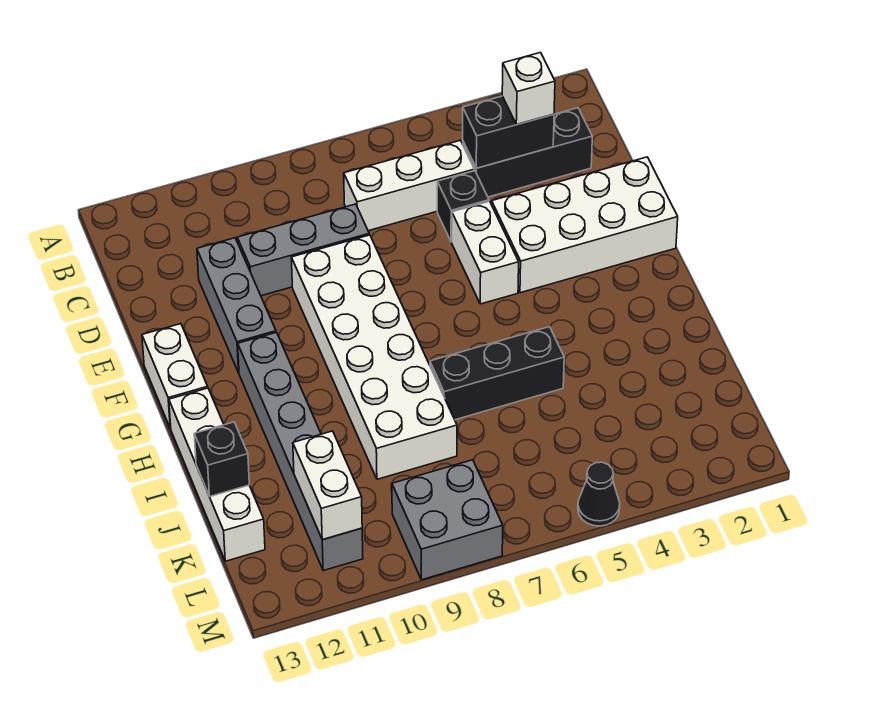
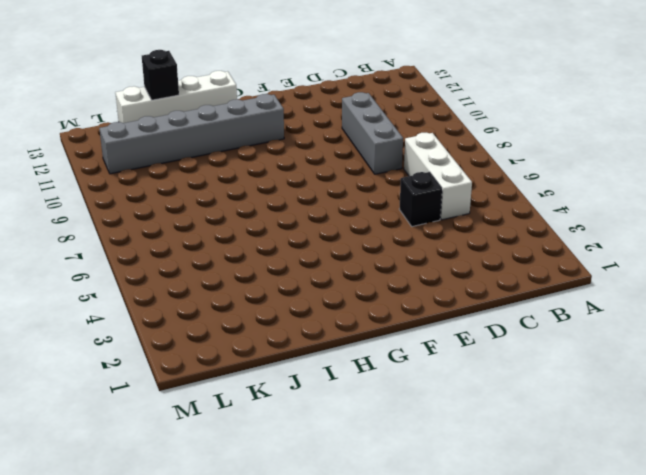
none -> black brick C2:C4 level 1
none -> grey brick D11:F11 level 1
none -> white brick E1:F4 level 1

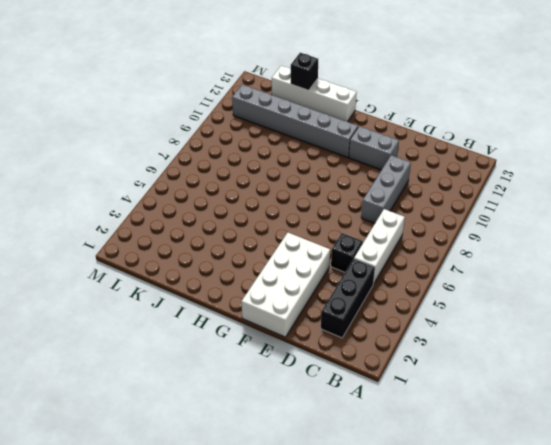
grey brick E11:F11 level 1 -> grey brick D11:F11 level 1
none -> white brick E5:F5 level 1
none -> white brick E8:J9 level 1
none -> white brick F13:G13 level 1

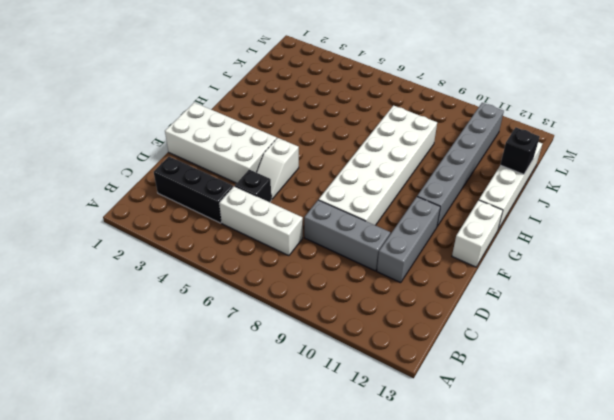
white slope E5:F5 level 1 top F -> white brick E5:F5 level 1
none -> black brick I5:I7 level 1
none -> grey brick L8:M9 level 1
none -> black cone M5 level 1

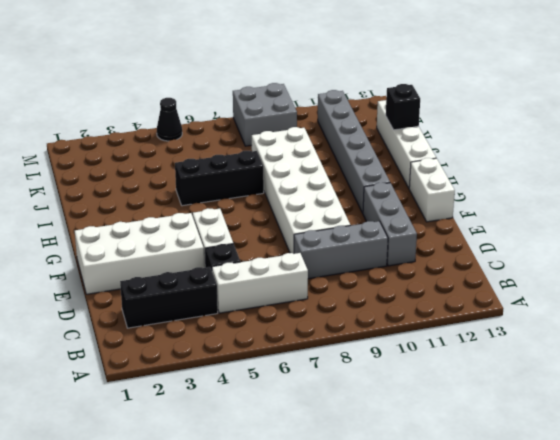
none -> black brick C3:C4 level 2
none -> white brick K11:L11 level 2
none -> white brick C3 level 3

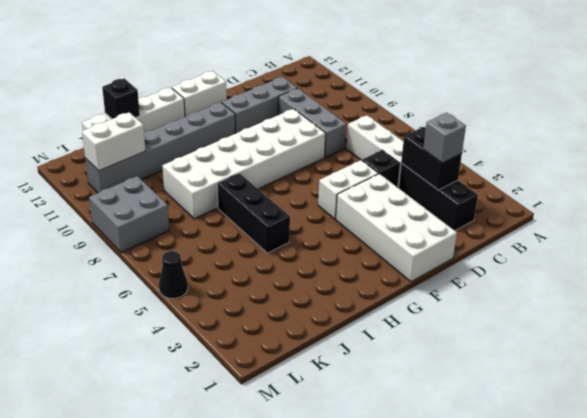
grey brick C3 level 3 -> white brick C3 level 3

